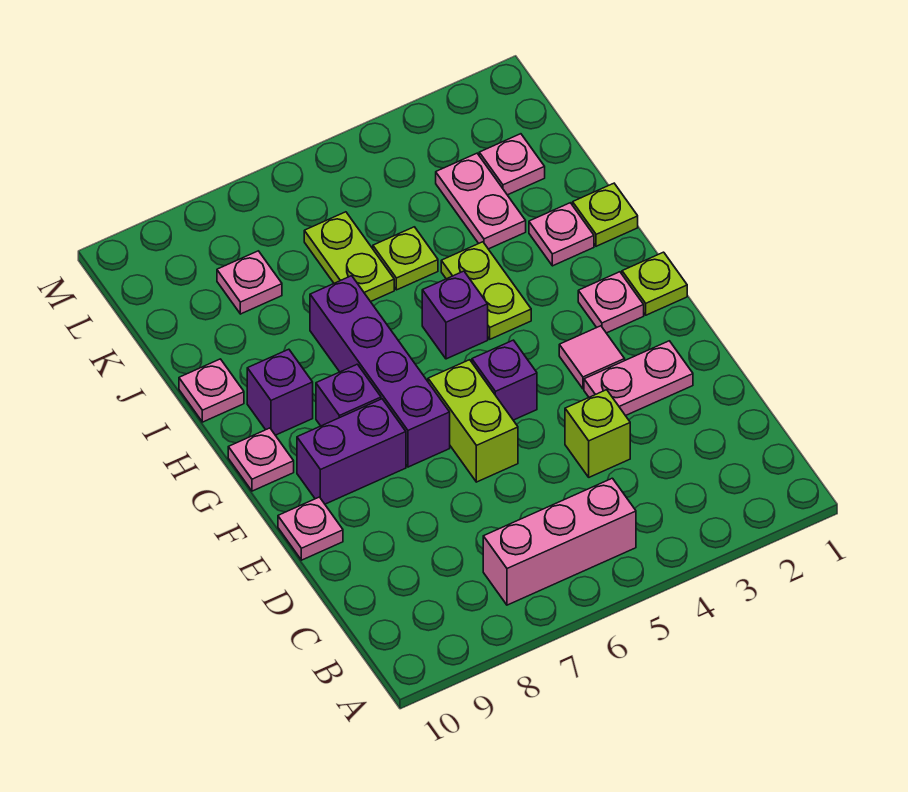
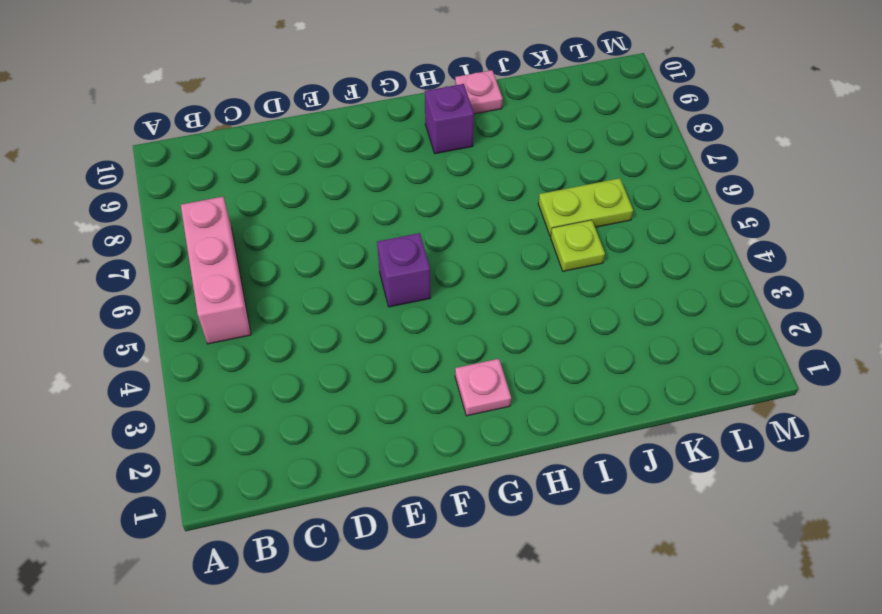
none -> lime brick D4 level 1
none -> pink plate E2:E3 level 1
none -> lime brick E6:F6 level 1

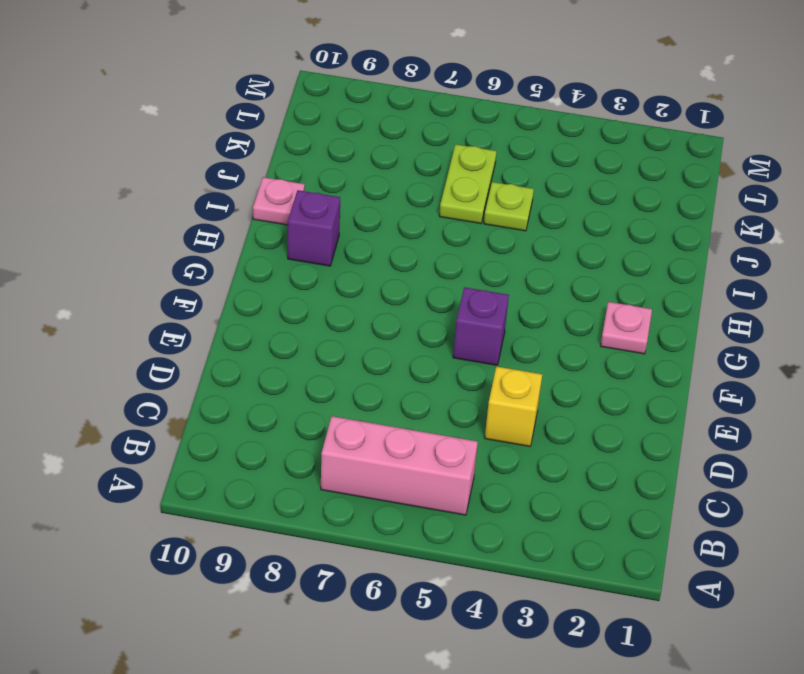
yellow brick D4 level 1 -> lime brick D4 level 1
none -> pink plate E2:E3 level 1
none -> lime brick E6:F6 level 1
none -> pink plate E10 level 1

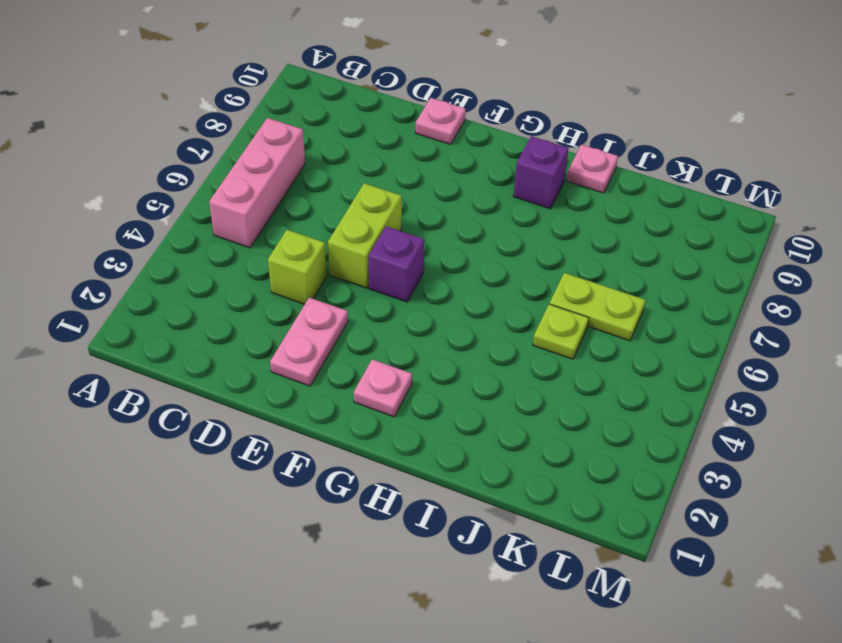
lime brick E5:E6 level 1 -> lime brick E6:F6 level 1
none -> pink tile F3 level 1
none -> purple brick F7:I7 level 1
none -> purple brick F8:F9 level 1

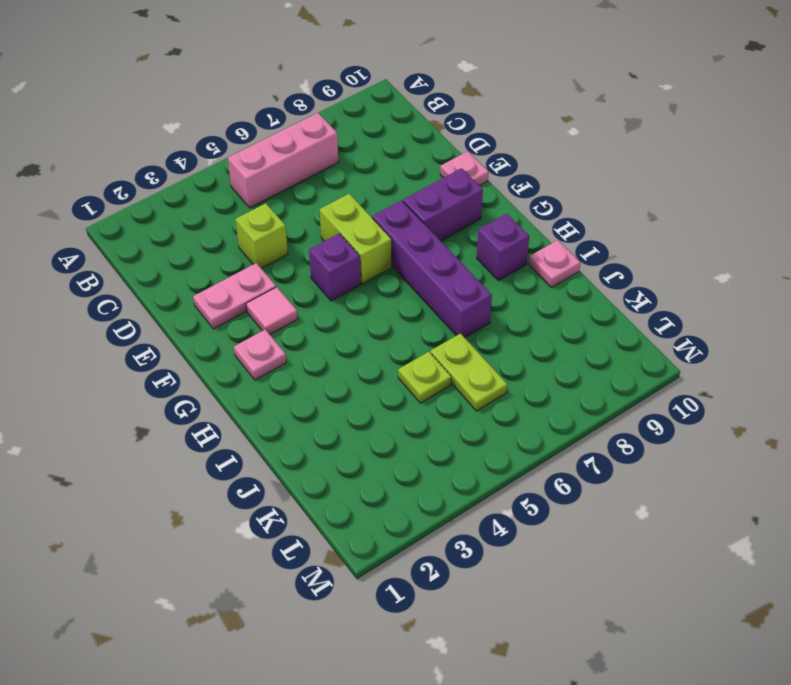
none -> lime plate G1 level 1
none -> purple brick G8 level 1
none -> pink plate G10 level 1

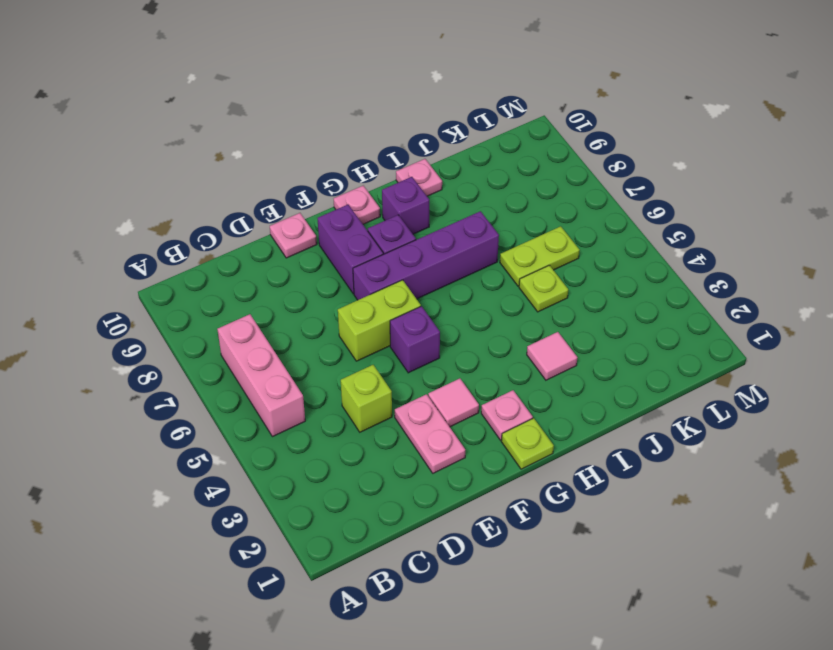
pink tile I3 level 1 -> none
none -> lime plate H4:I4 level 1
none -> purple brick H5 level 1
none -> lime plate I1 level 1

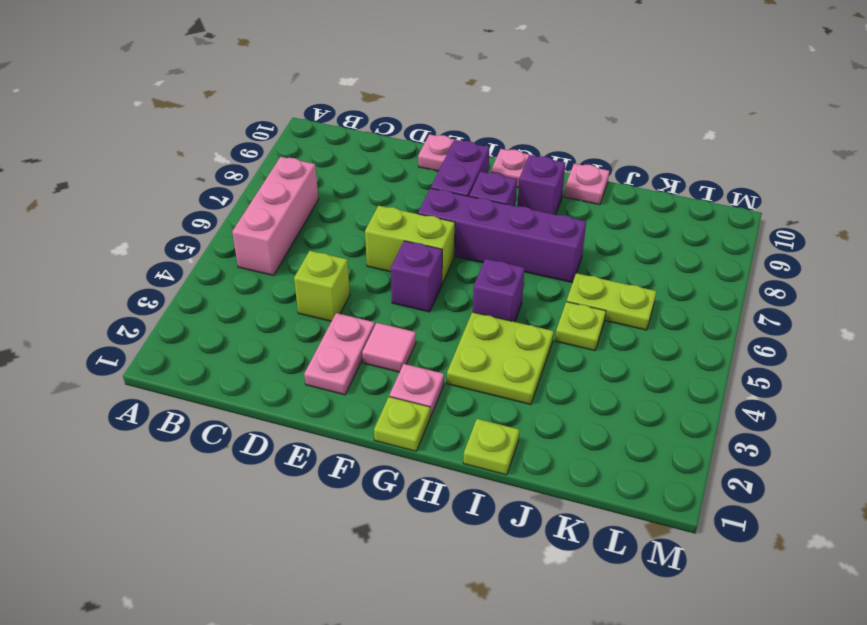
lime plate H3:I4 level 1 -> lime plate H4:I4 level 1
none -> pink plate I2 level 1
none -> pink plate J3:K3 level 1
none -> pink plate K2 level 1

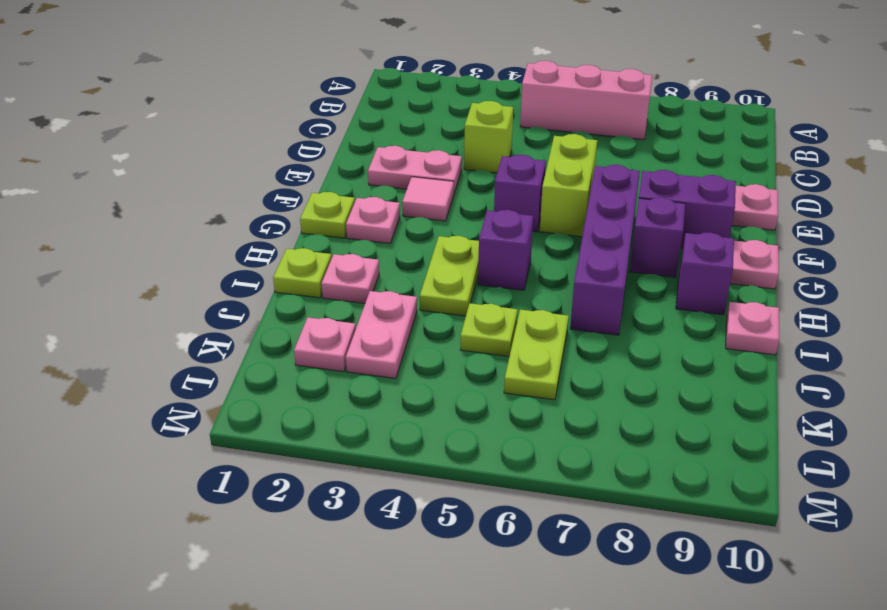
none -> pink plate K8 level 1

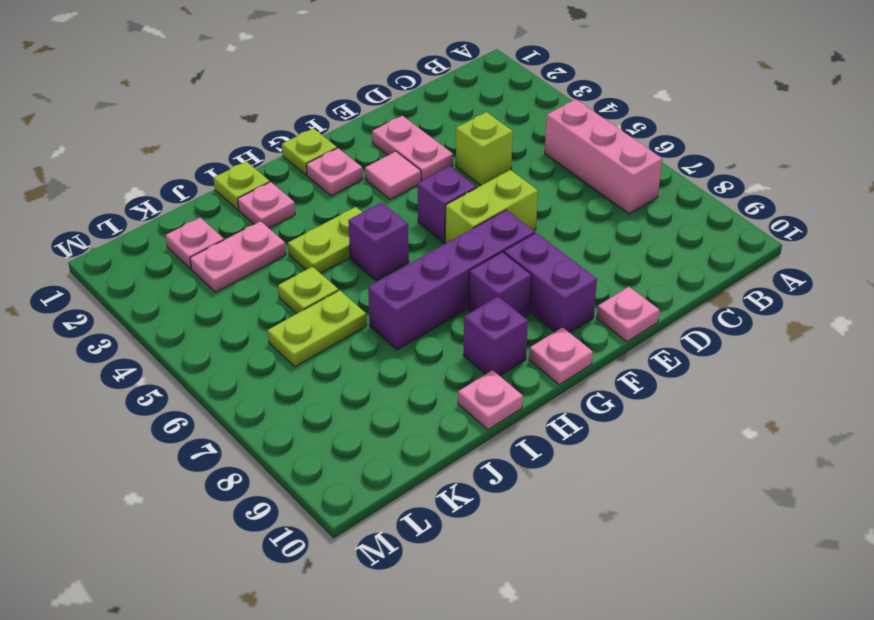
none -> pink plate K8 level 1

